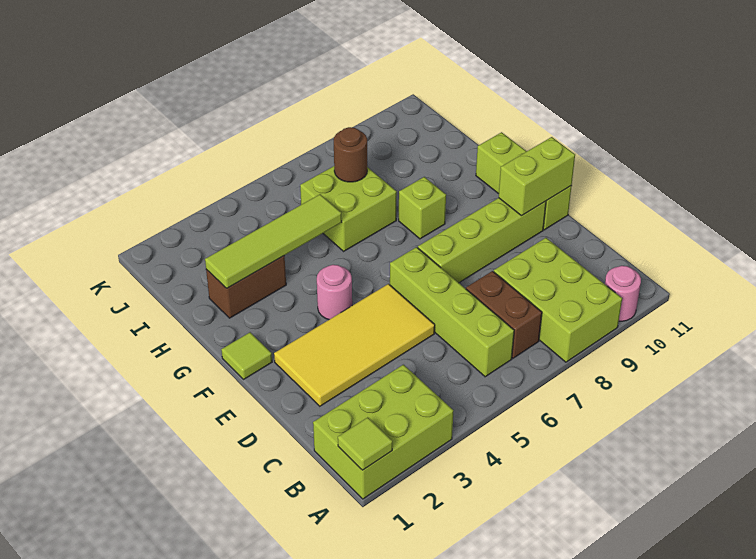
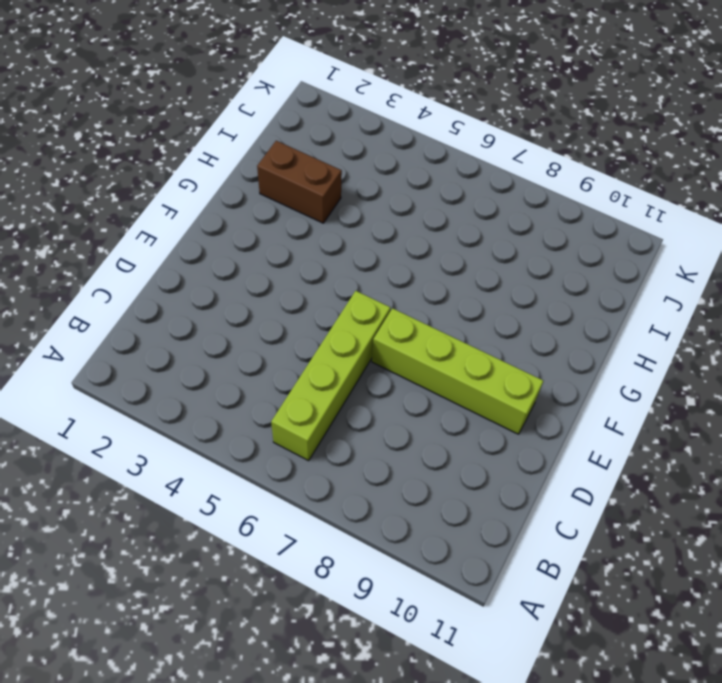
none -> lime brick A1:B3 level 1
none -> lime brick A8:C9 level 1
none -> pink round brick A10 level 1

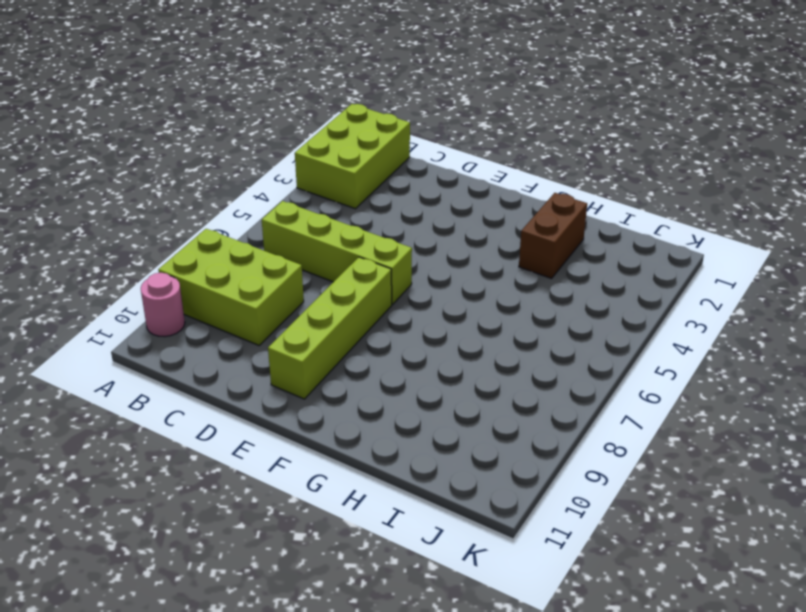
none -> brown brick B7:C7 level 1
none -> yellow tile D2:E5 level 1
none -> lime brick E11:G11 level 1

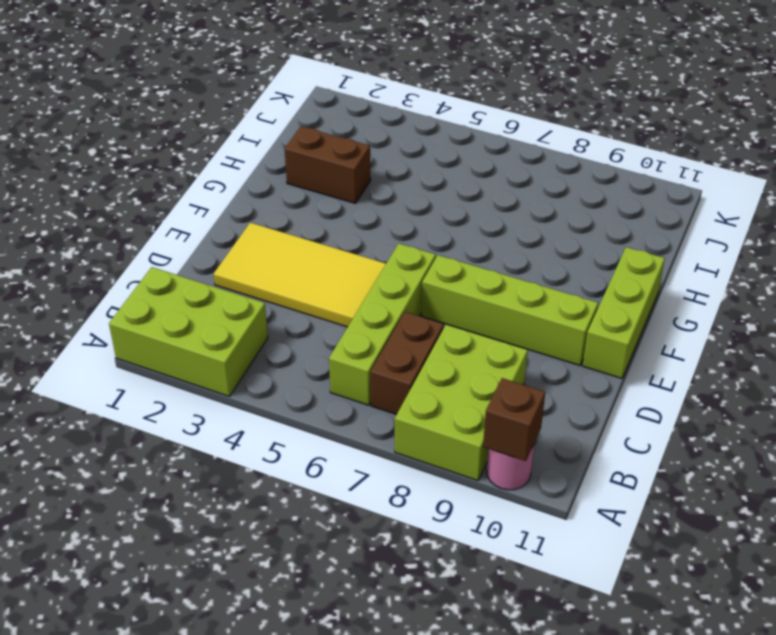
brown brick A10 level 2 -> none
none -> lime tile F1 level 1
none -> pink round brick F4 level 1
none -> lime brick G8 level 1

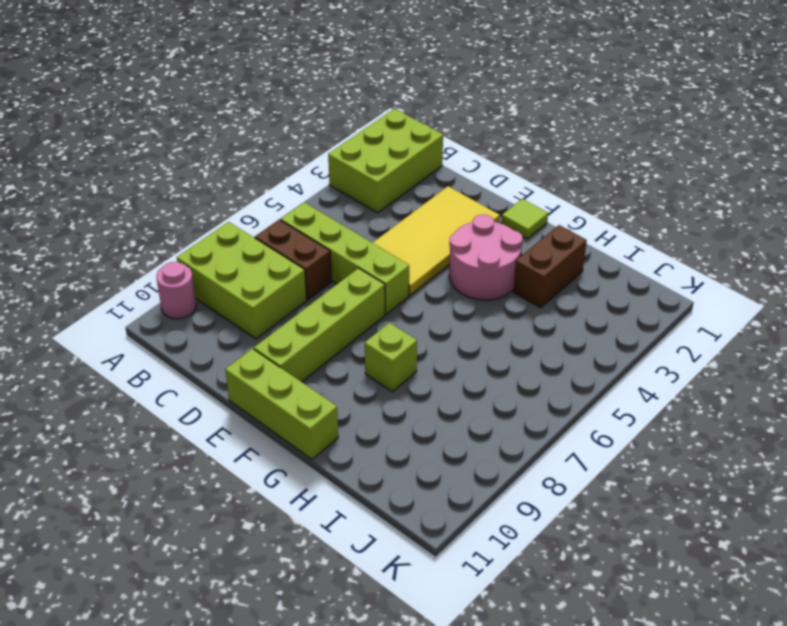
pink round brick F3:G4 level 1 -> pink round brick F4 level 1
none -> lime brick H6:I7 level 1
none -> lime tile A1 level 2
none -> lime brick E10:E11 level 2

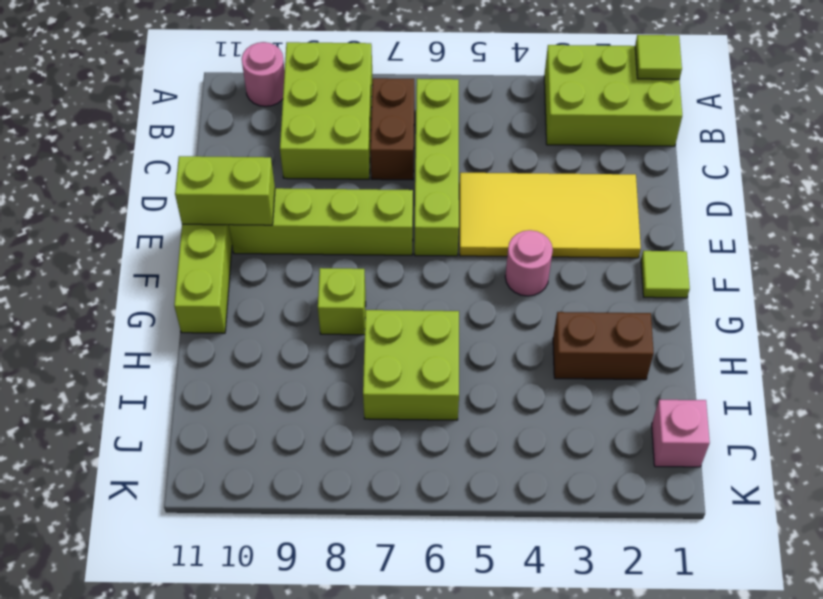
pink brick J1 level 1 -> none
none -> lime tile H2:H5 level 2
none -> brown round brick I7 level 2

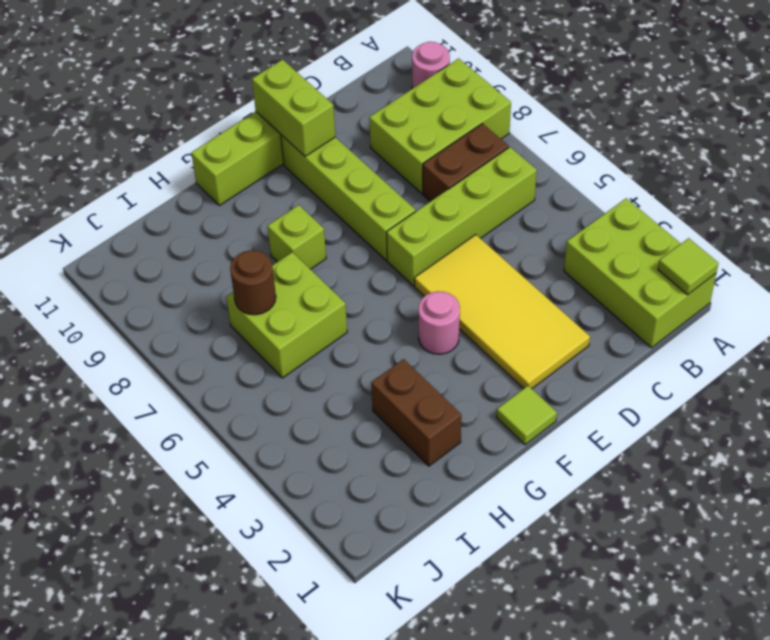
none -> lime tile H2:H5 level 2

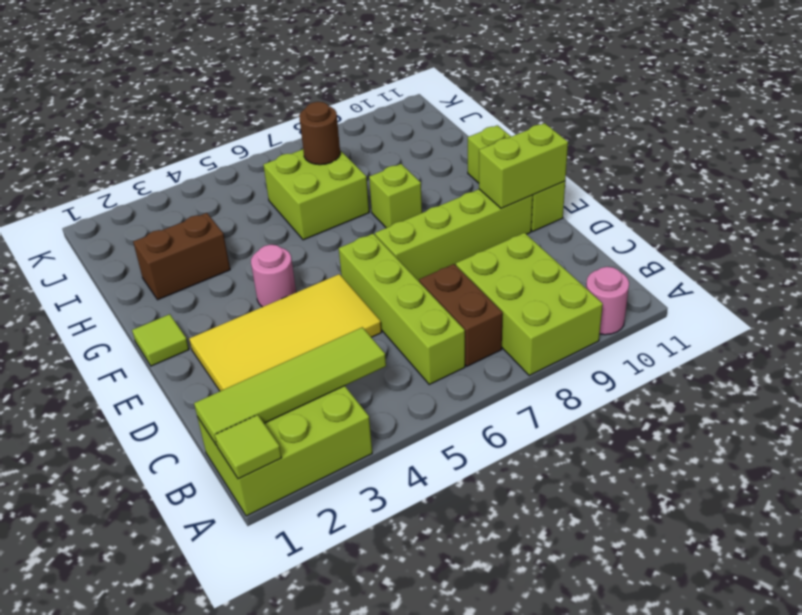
lime tile B1:B4 level 2 -> lime tile H2:H5 level 2

